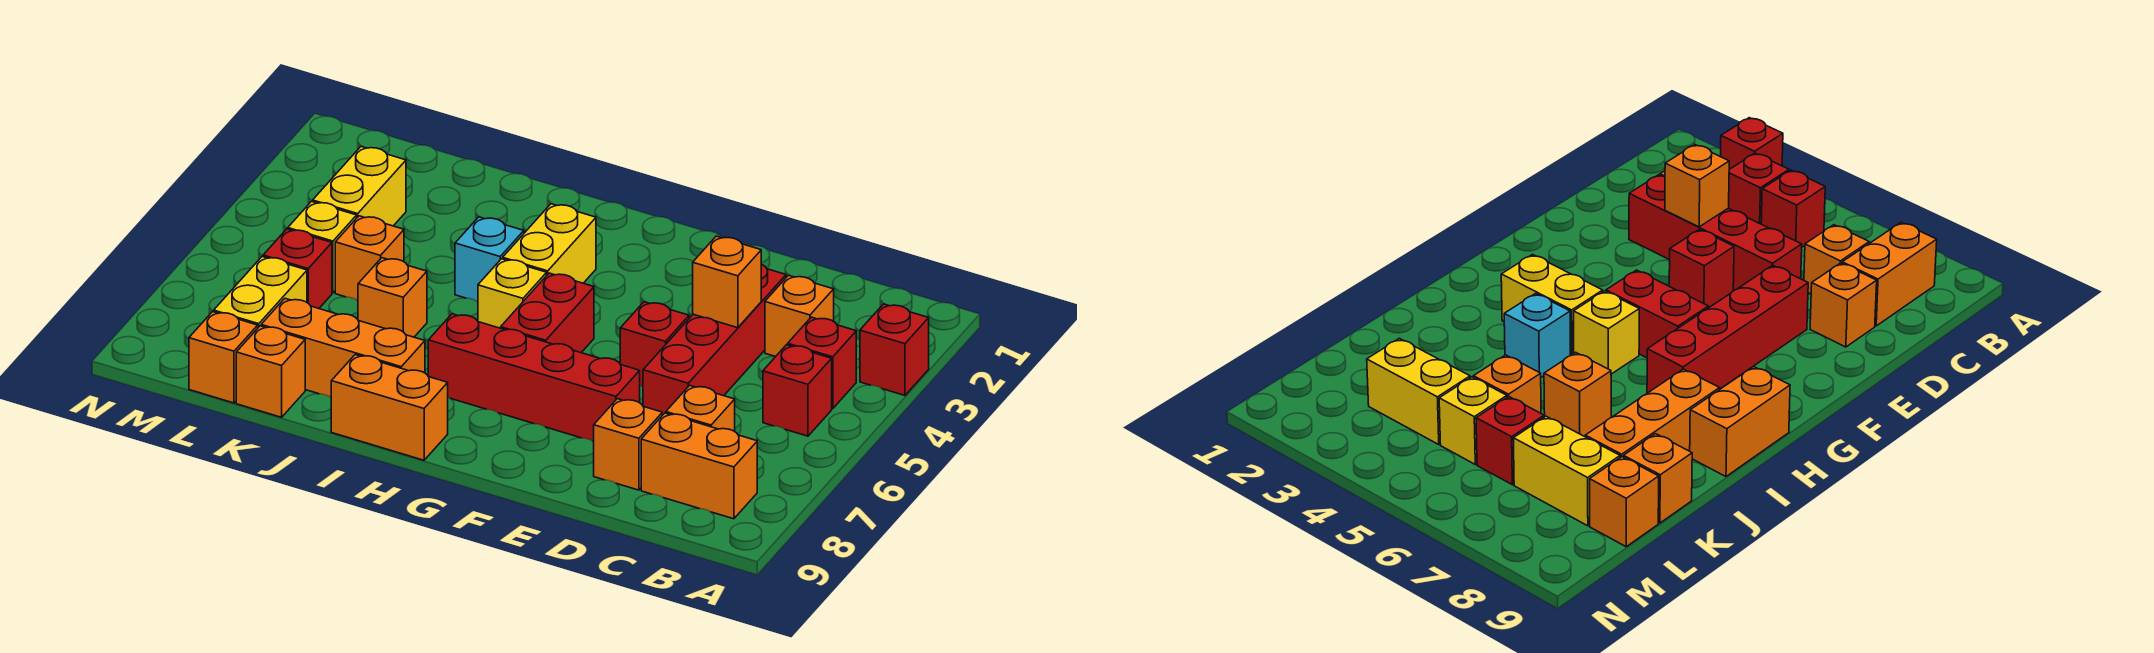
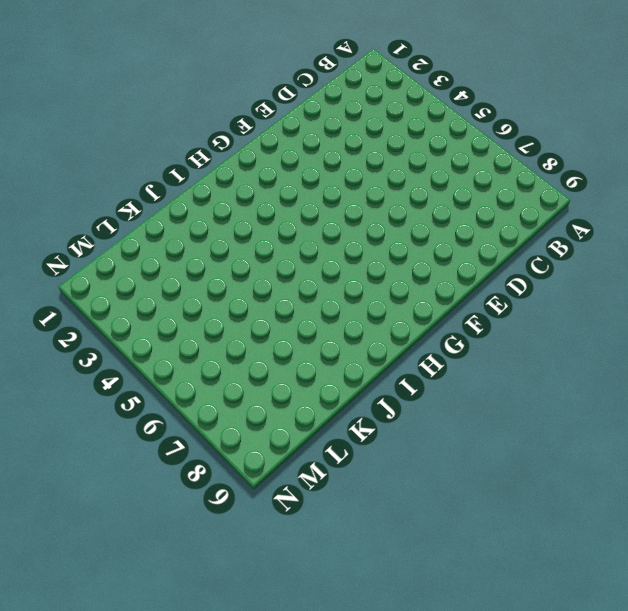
none -> red brick A3 level 1
none -> red brick B4 level 1
none -> red brick B5 level 1

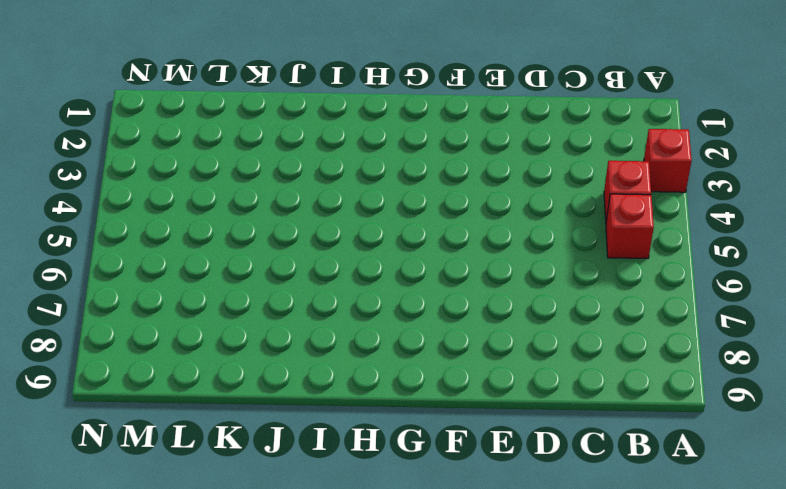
none -> orange brick B8:C8 level 1
none -> orange brick C3 level 1
none -> orange brick C7 level 1

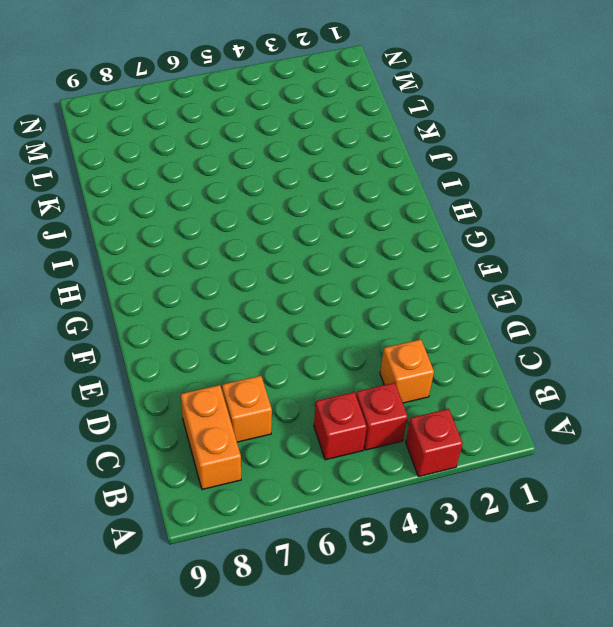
none -> red brick D3:D6 level 1
none -> orange brick D8 level 1
none -> red brick E5 level 1

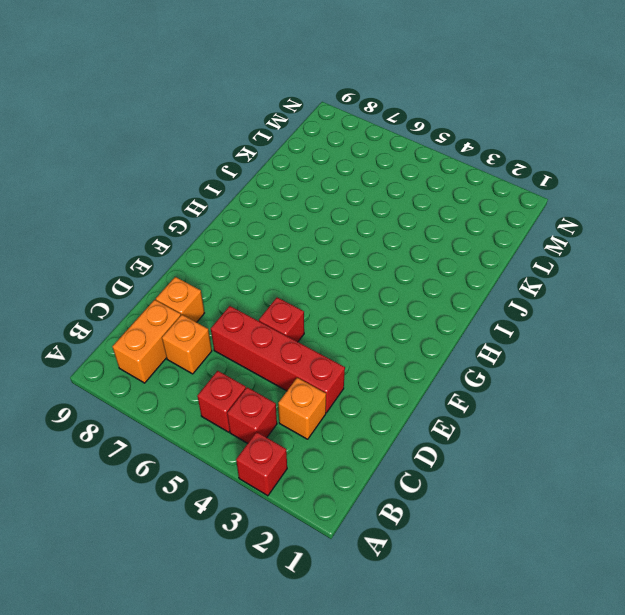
none -> red brick E7:H7 level 1
none -> red brick G5:G6 level 1
none -> yellow brick H3:H4 level 1

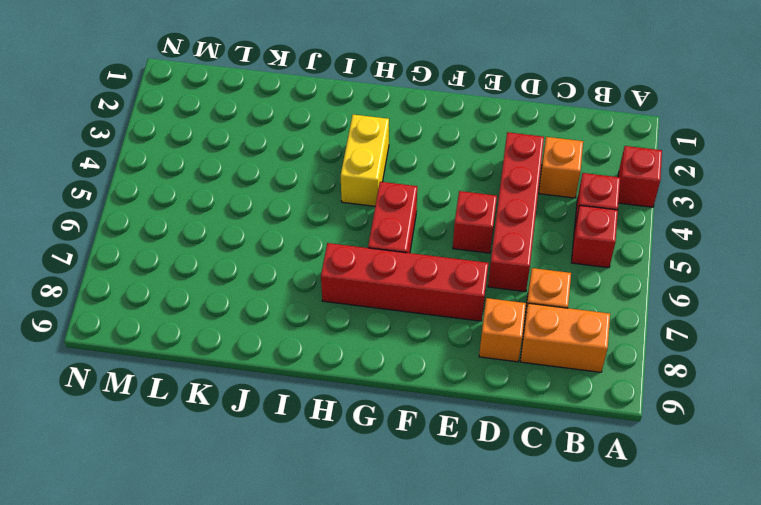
none -> yellow brick H5 level 1
none -> orange brick H9:I9 level 1
none -> cyan brick I4 level 1

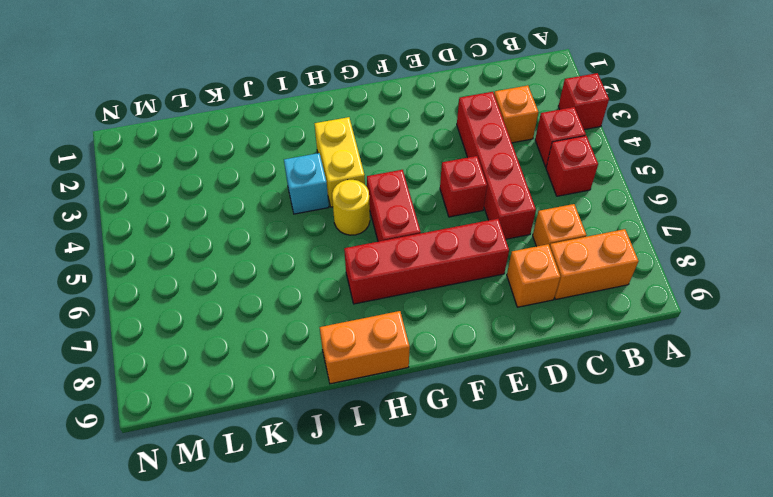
yellow round brick H5 level 1 -> yellow brick H5 level 1
none -> orange brick I8:K8 level 1
none -> orange brick J6 level 1
none -> orange brick K5 level 1

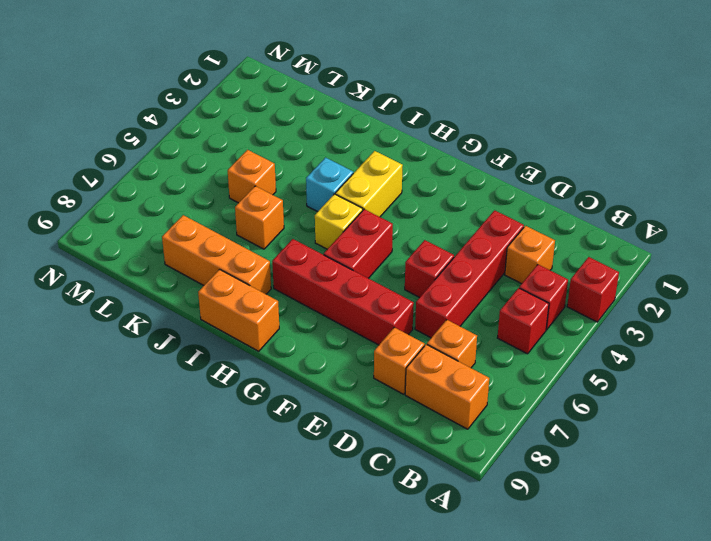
none -> orange brick K9 level 1
none -> yellow brick L3:L4 level 1
none -> yellow brick L5 level 1

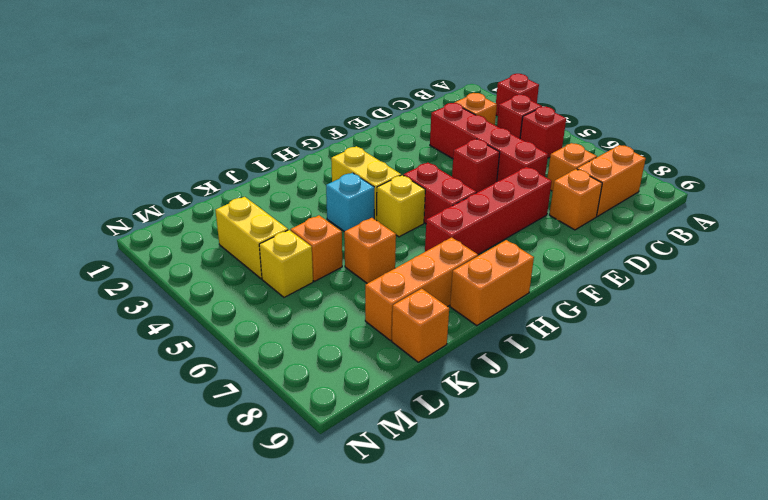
none -> red brick L6 level 1
none -> yellow brick L7:L8 level 1
none -> orange brick L9 level 1

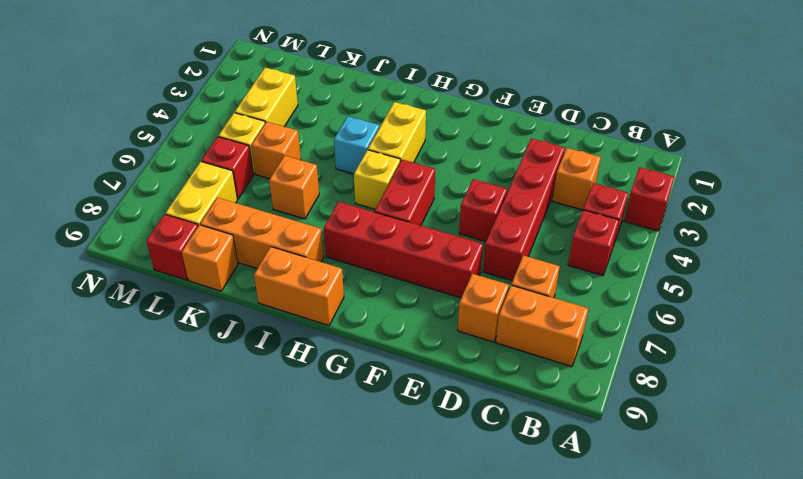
red brick L9 level 1 -> orange brick L9 level 1
none -> orange brick D4 level 2

